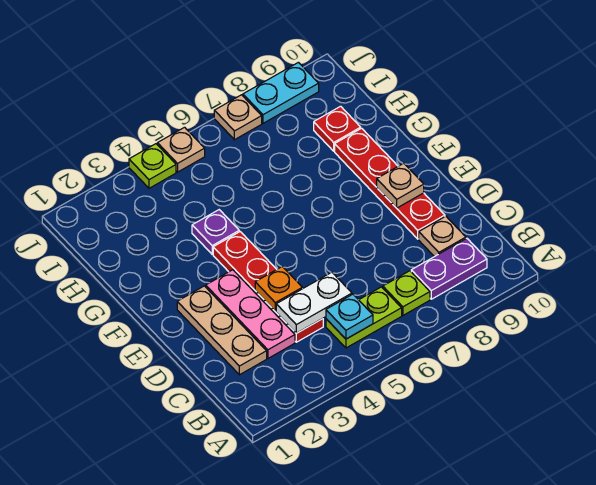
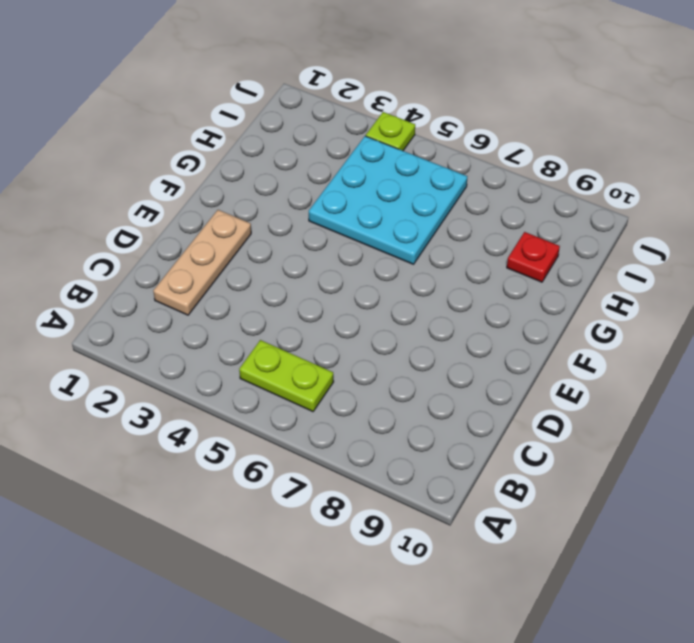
cyan plate G4:I6 level 1 -> purple plate G4 level 1
none -> lime plate B7 level 1
none -> purple plate B8:B9 level 1
none -> pink plate C3:E3 level 1

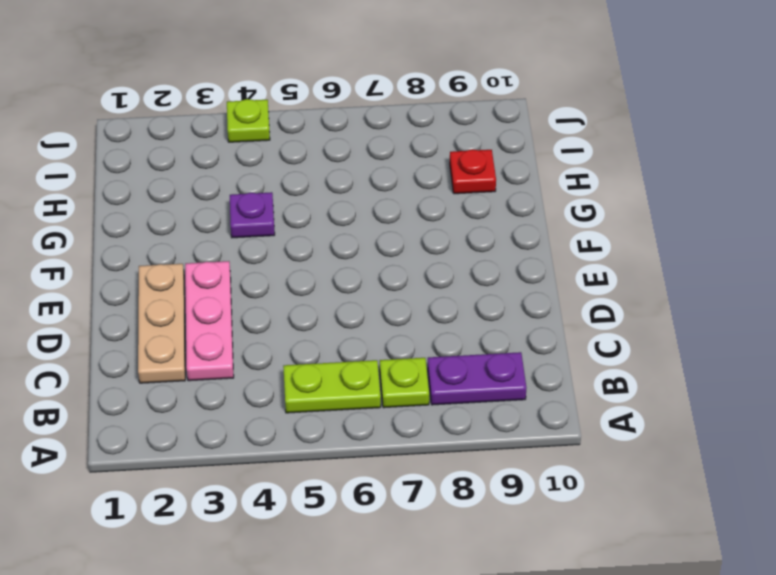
none -> red plate C4:F4 level 1
none -> tan plate C9 level 1
none -> red plate D9:G9 level 1

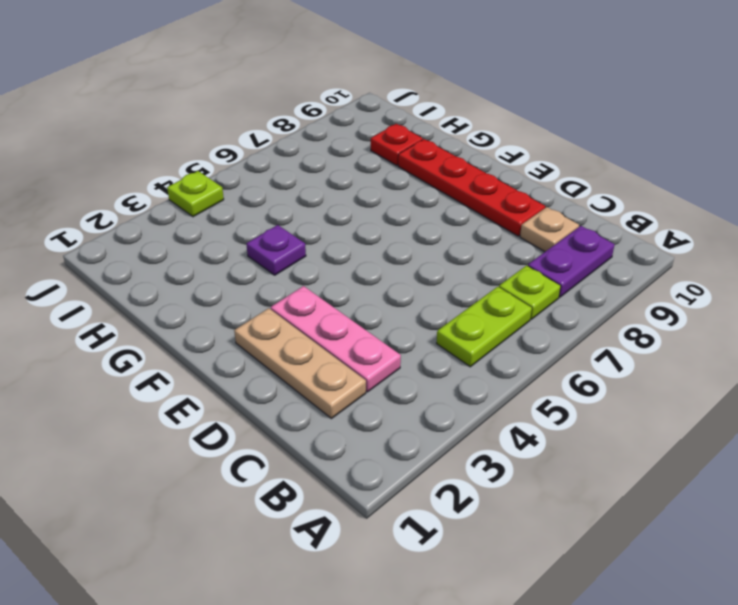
none -> red plate C4:F4 level 1
none -> tan plate J5 level 1
none -> tan plate J7 level 1

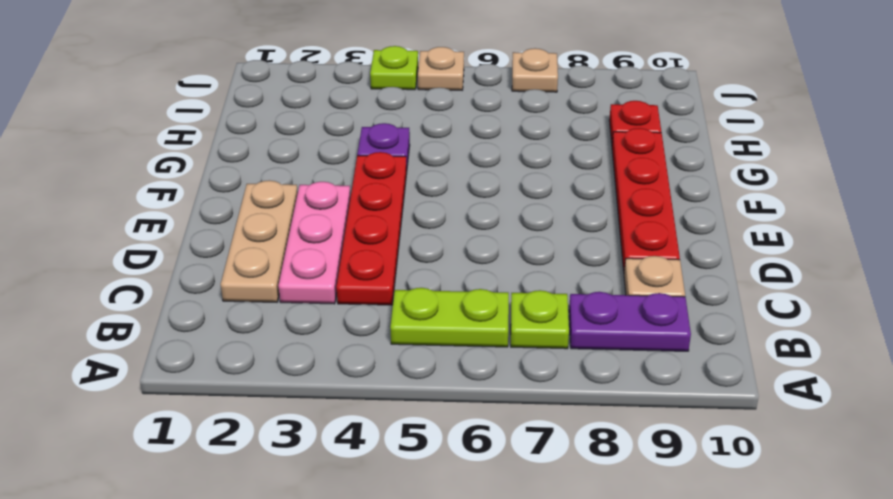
none -> cyan plate J8:J9 level 1
none -> cyan plate B5 level 2
none -> white plate C4:C5 level 2

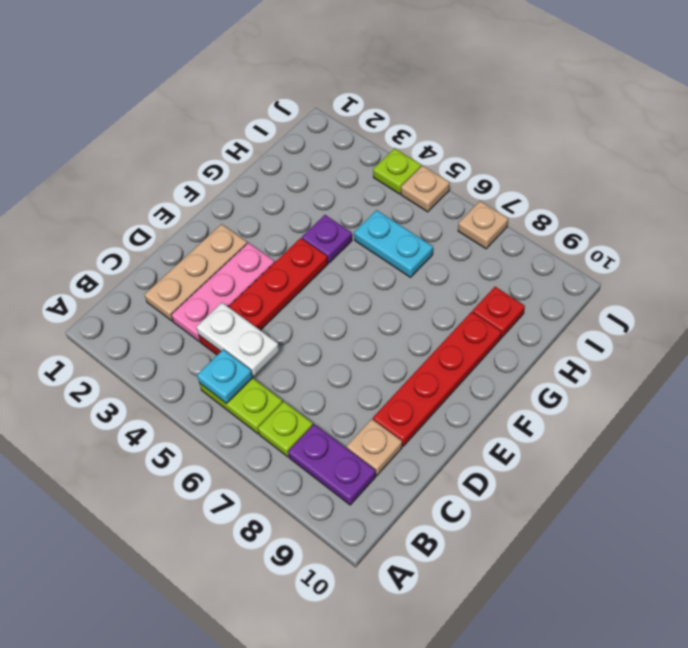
cyan plate H5:H6 level 1 -> cyan plate J8:J9 level 1
none -> orange plate D4 level 2
none -> tan plate E9 level 2

